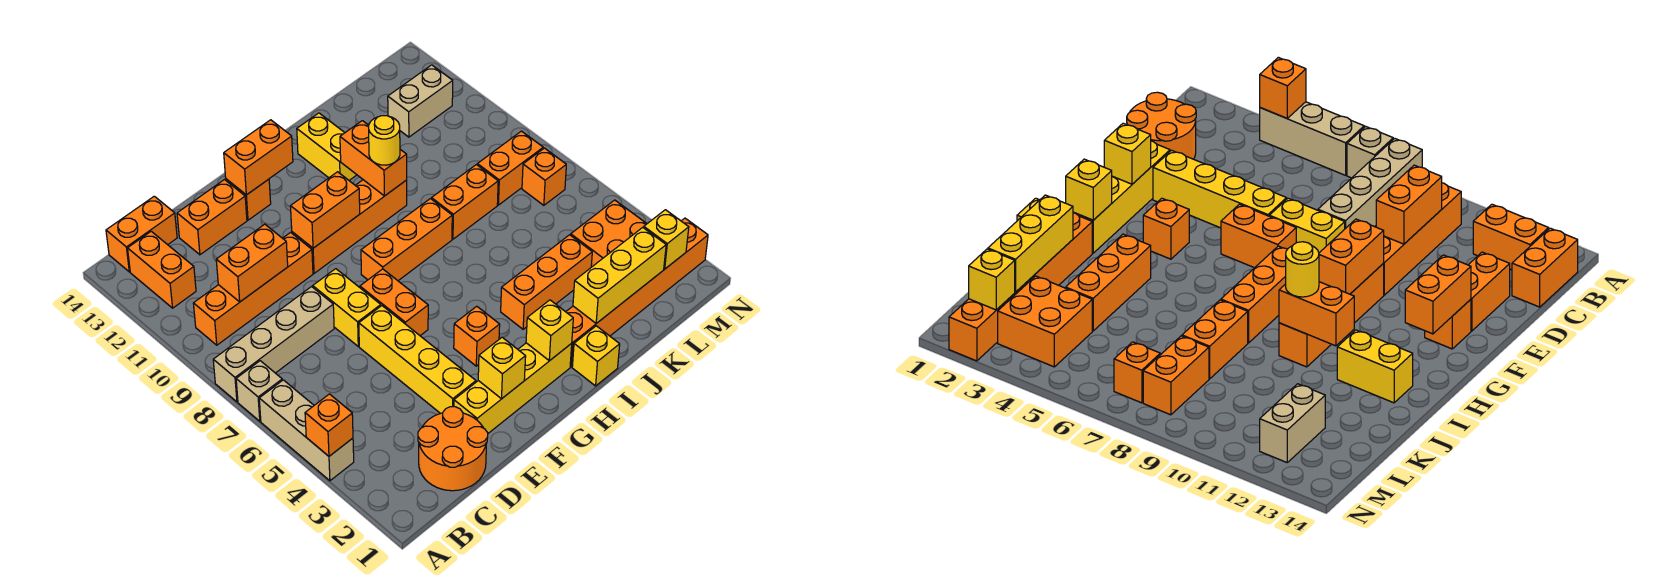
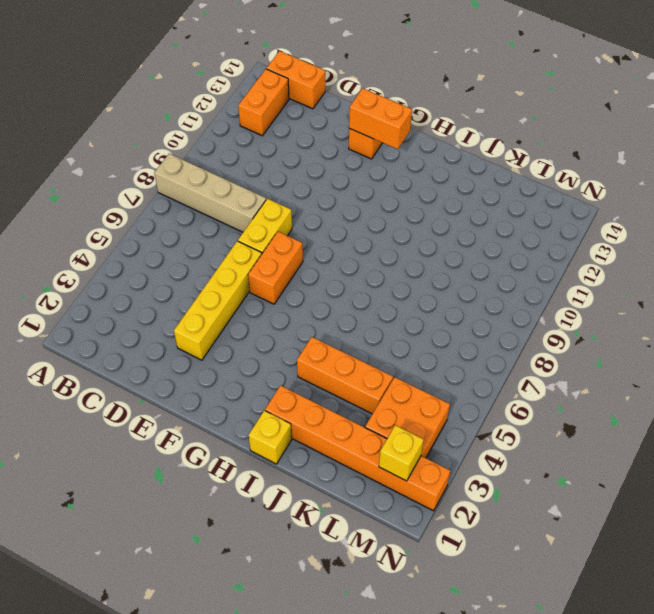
none -> tan brick A4:A6 level 1
none -> tan brick A7 level 1
none -> orange brick B10:E10 level 1
none -> orange round brick C1:D2 level 1

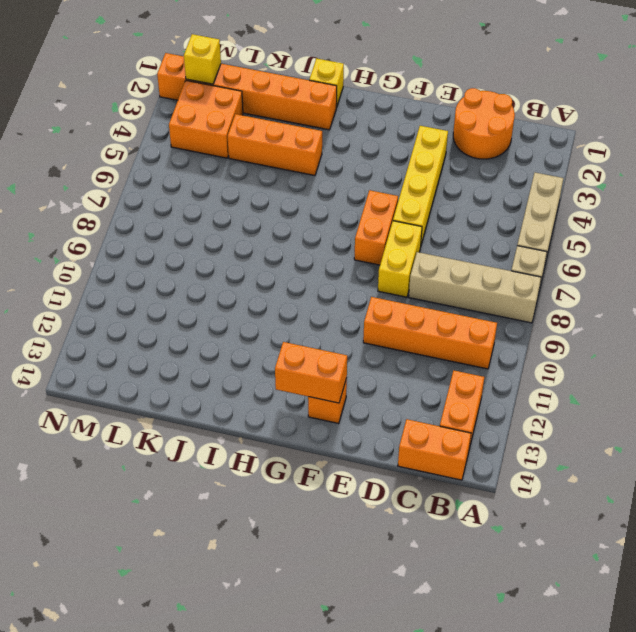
none -> orange brick D13:E13 level 1
none -> yellow brick E2:H2 level 1
none -> orange brick F10:I10 level 1
none -> orange brick G4 level 1

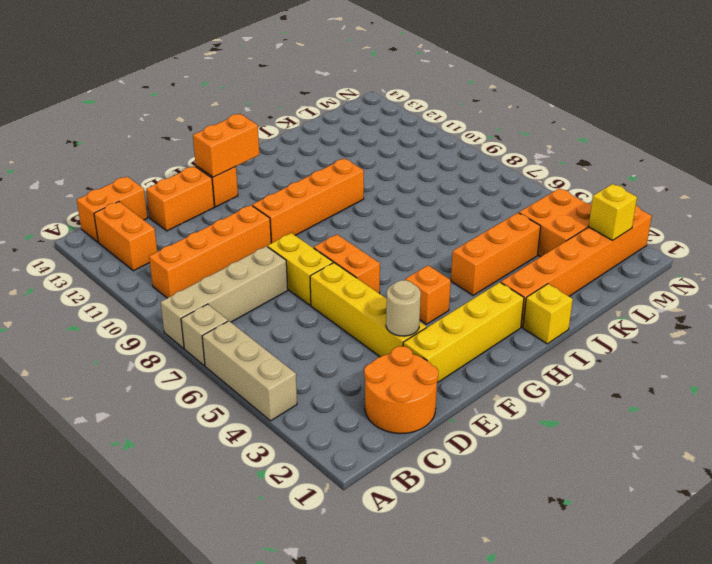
tan round brick E3 level 2 -> none
none -> orange brick G8:I8 level 1
none -> yellow brick I12:I13 level 1
none -> orange brick J8:K8 level 1
none -> orange brick L8:M8 level 1

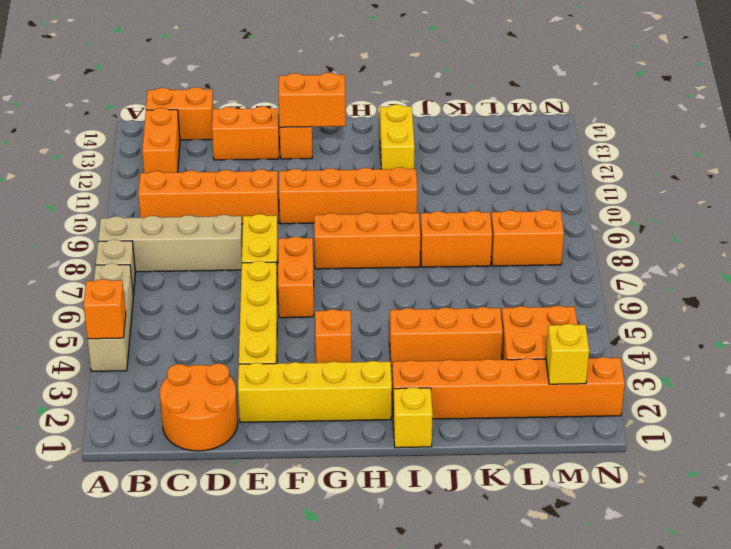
none -> tan brick L12:M12 level 1
none -> orange brick M7 level 1
none -> orange brick C10:D10 level 2
none -> yellow brick F2 level 2

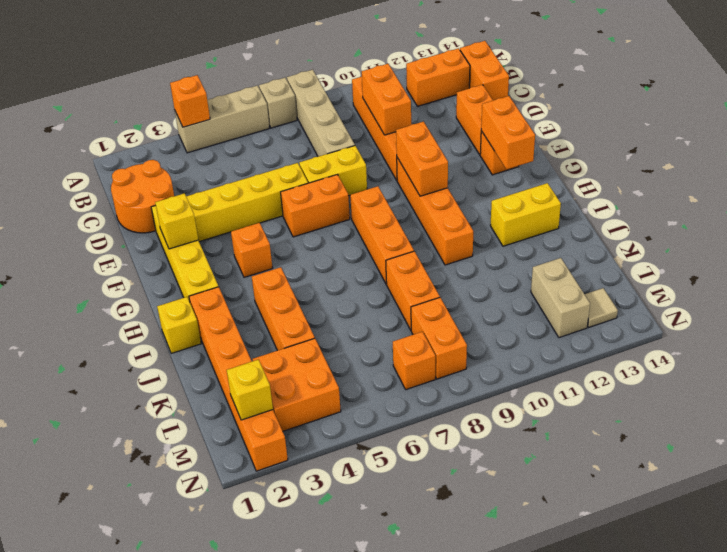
tan tile M13 level 1 -> none
none -> yellow brick H2 level 2
none -> orange brick I10:I11 level 2
none -> yellow brick J2:L2 level 2
none -> yellow round brick I10 level 3

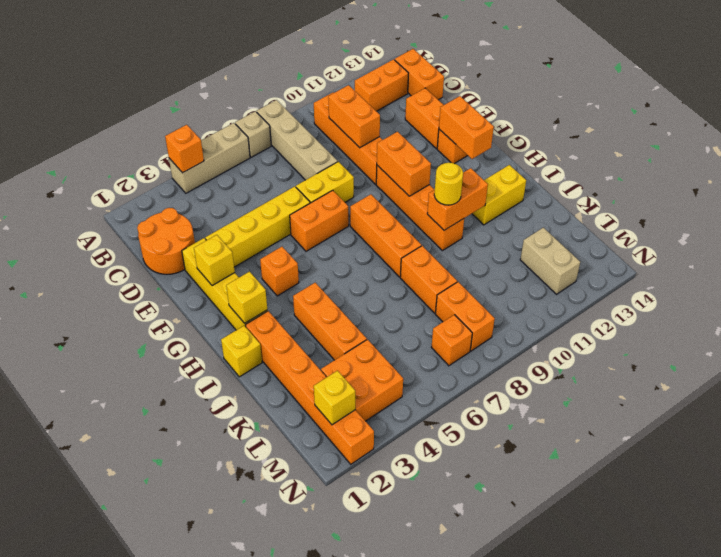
none -> yellow brick J2:L2 level 2

